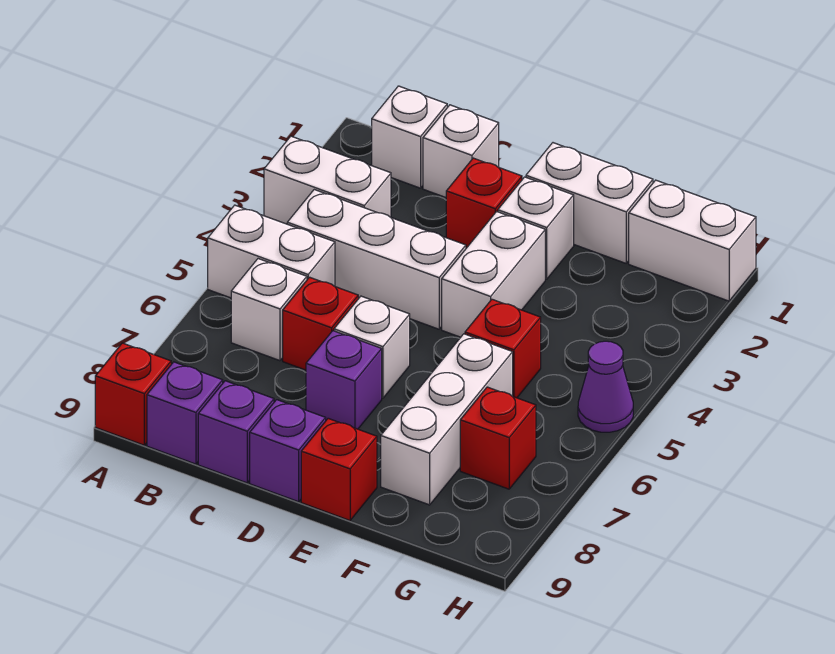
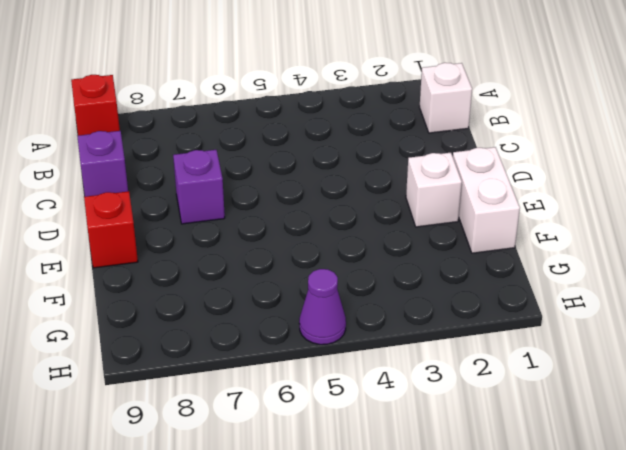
none -> white brick A3:B3 level 1
none -> white brick A5:B5 level 1
none -> white brick B4:D4 level 1

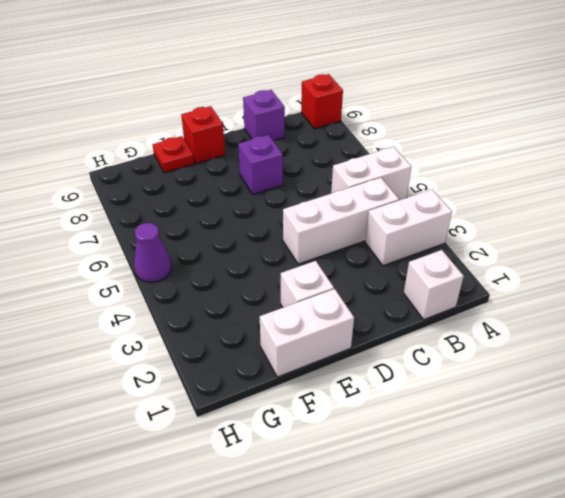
red plate F9 level 1 -> none
none -> white brick B6 level 1
none -> purple brick B9 level 1
none -> white brick C1 level 1

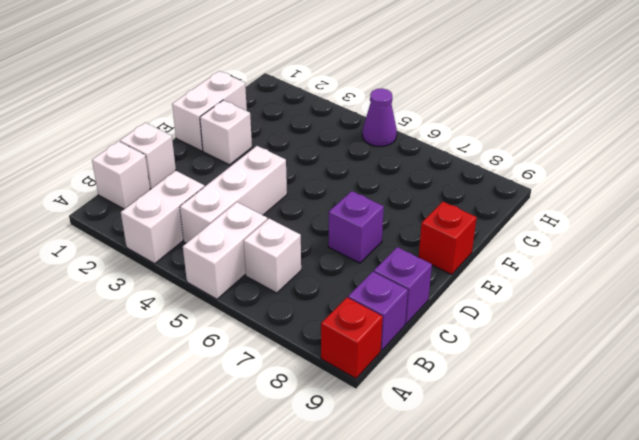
none -> red brick C6 level 1
none -> red brick D2 level 1
none -> white brick D6 level 1

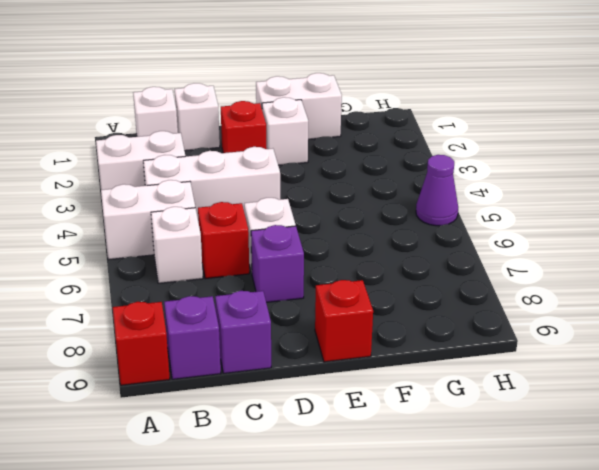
none -> purple brick D9 level 1
none -> white brick E3:E4 level 1
none -> red brick F5 level 1

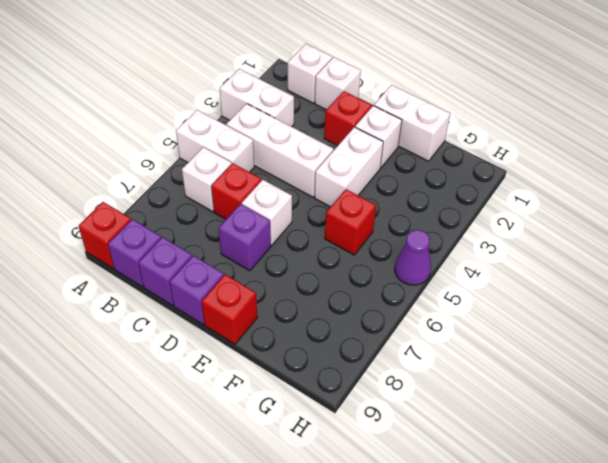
none -> white brick F6:F8 level 1
none -> white brick G1:H1 level 1
none -> red brick G7 level 1

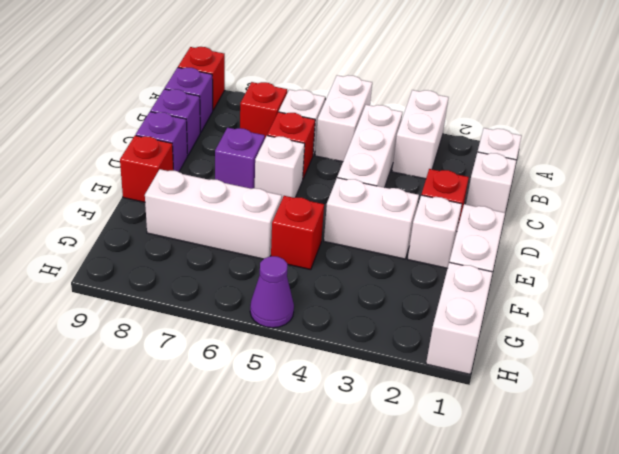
red brick B7 level 1 -> red brick G7 level 1

